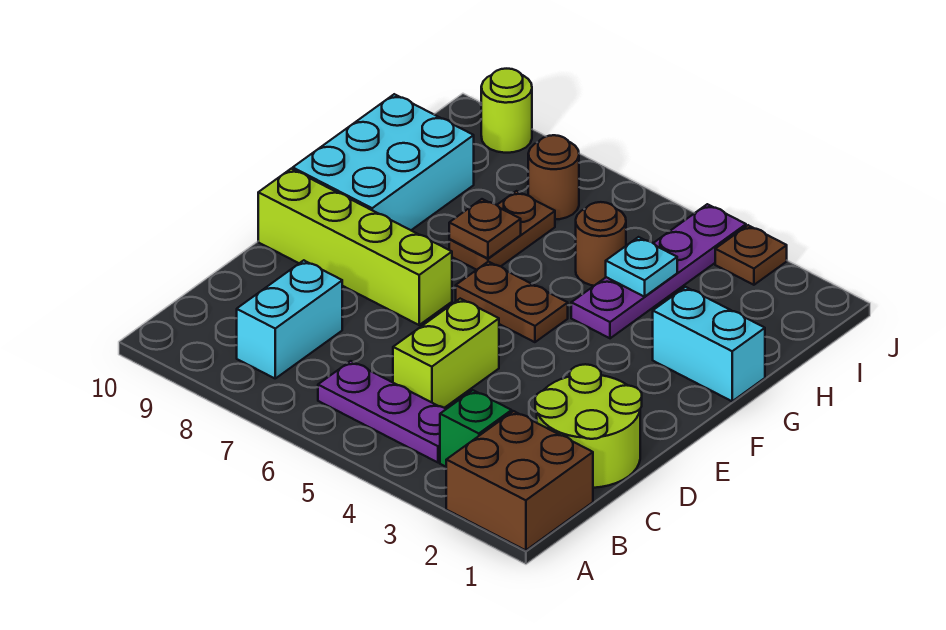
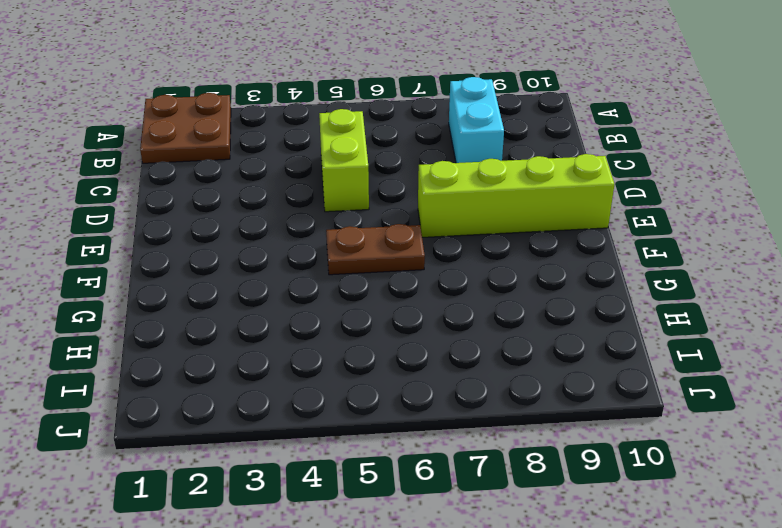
brown plate A1:B2 level 1 -> brown brick A1:B2 level 1
none -> green brick B3 level 1
none -> purple plate B4:B6 level 1
none -> lime round brick C1:D2 level 1

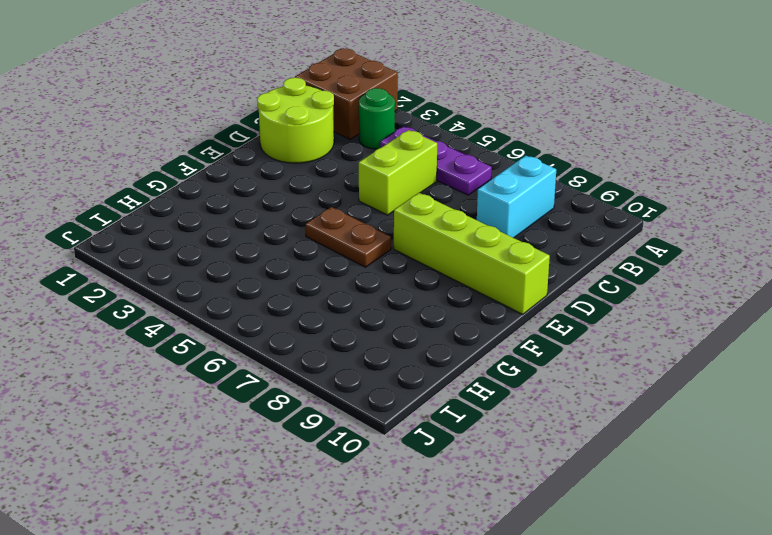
green round brick B3 level 1 -> green brick B3 level 1
none -> cyan brick F9:H10 level 1
none -> cyan brick G1:G2 level 1
none -> purple plate G4:J4 level 1

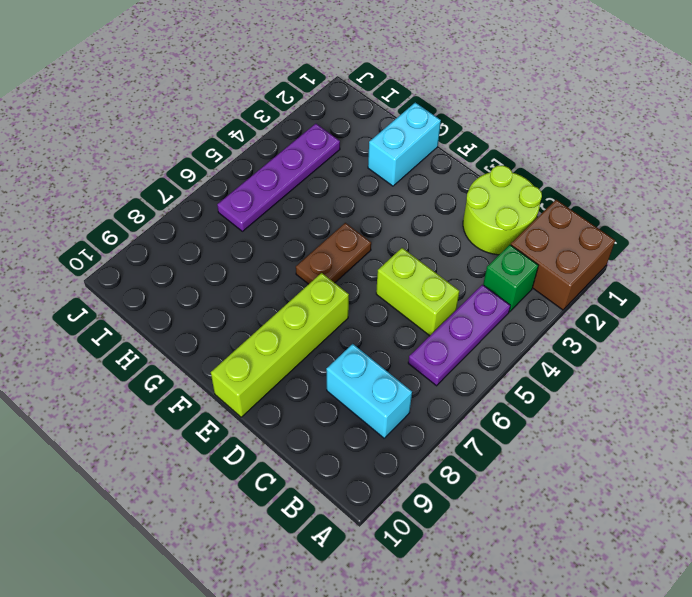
purple plate I3:I6 level 1 -> purple plate G4:J4 level 1
none -> cyan brick F9:H10 level 1
none -> brown plate G7:H7 level 1
none -> brown round brick H5 level 1

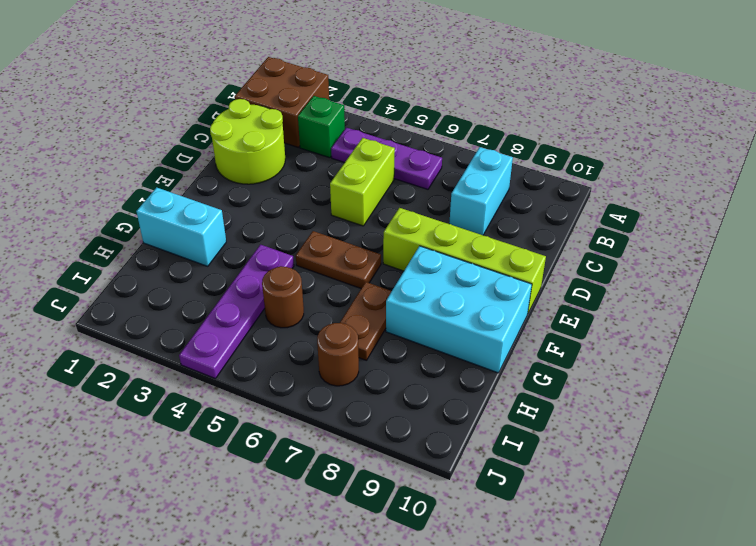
cyan brick F8:G10 level 1 -> cyan brick F9:H10 level 1
none -> brown plate J3 level 1
none -> lime round brick J9 level 1
none -> brown plate G7 level 2

